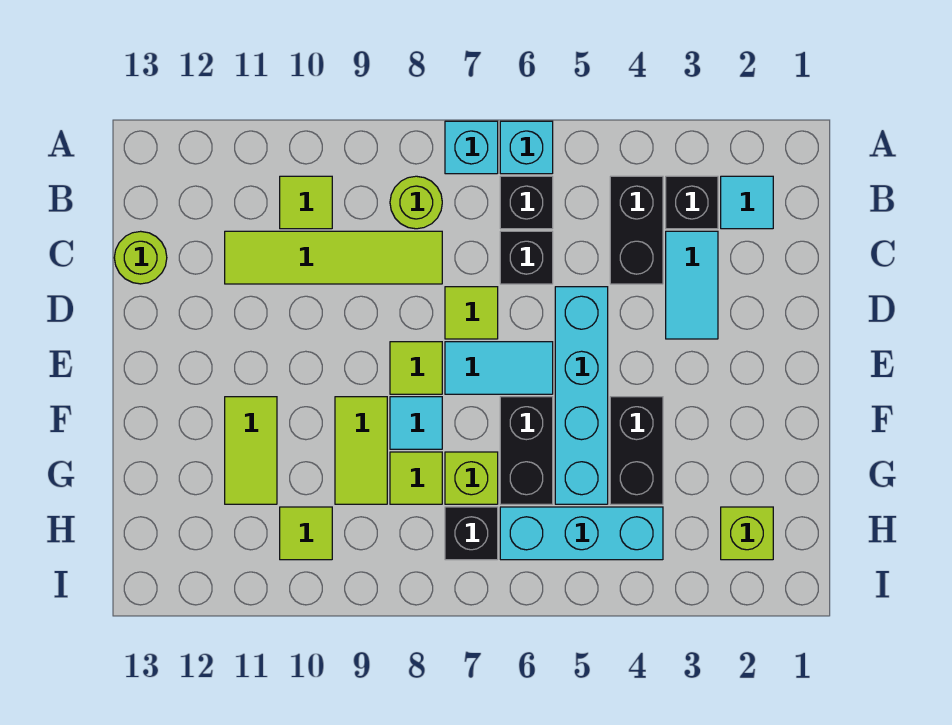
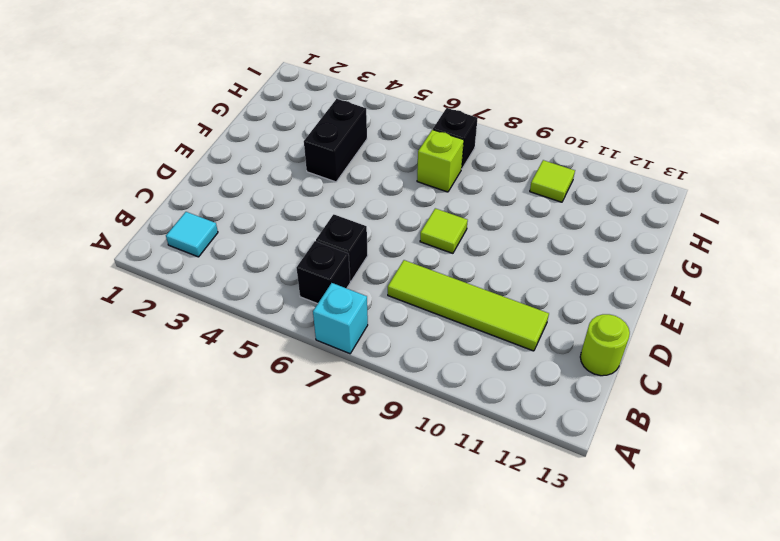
none -> cyan brick A6 level 1
none -> black brick B3 level 1
none -> black brick B4:C4 level 1

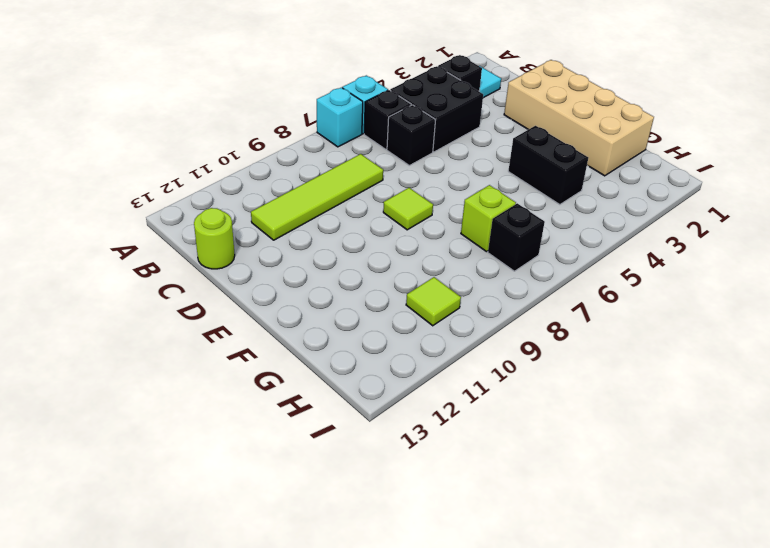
black brick B4:C5 level 1 -> black brick B4:C4 level 1
tan brick D1:G2 level 1 -> none
none -> lime round brick B8 level 1
none -> lime tile B10 level 1
none -> cyan tile C3:D3 level 1

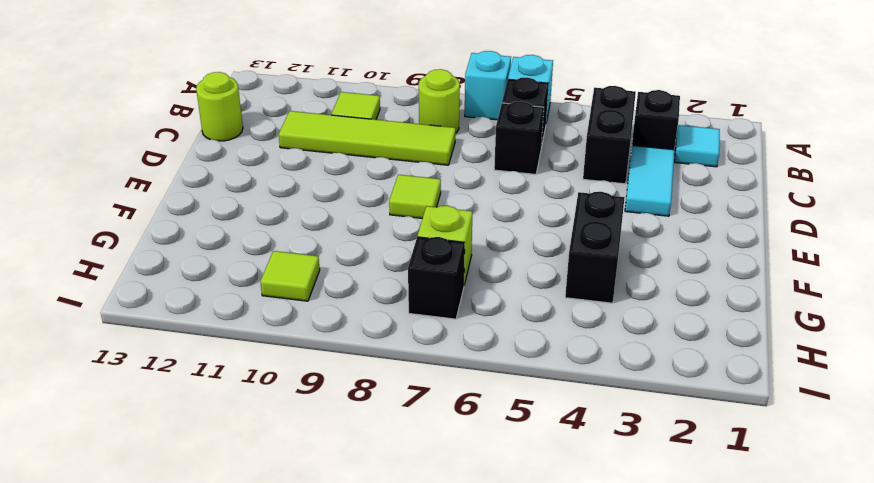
none -> cyan brick D5:G5 level 1
none -> lime tile D7 level 1
none -> cyan tile E6:E7 level 1

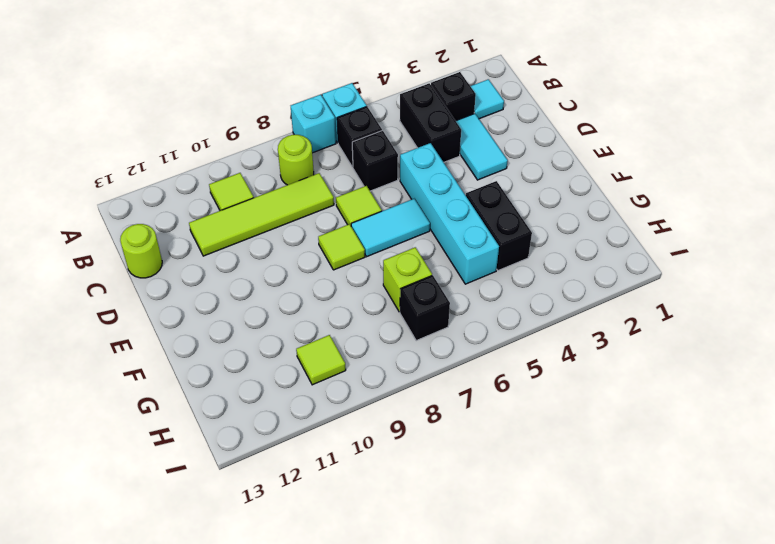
none -> black brick F6:G6 level 1
none -> cyan tile F8 level 1
none -> lime tile F9:G9 level 1

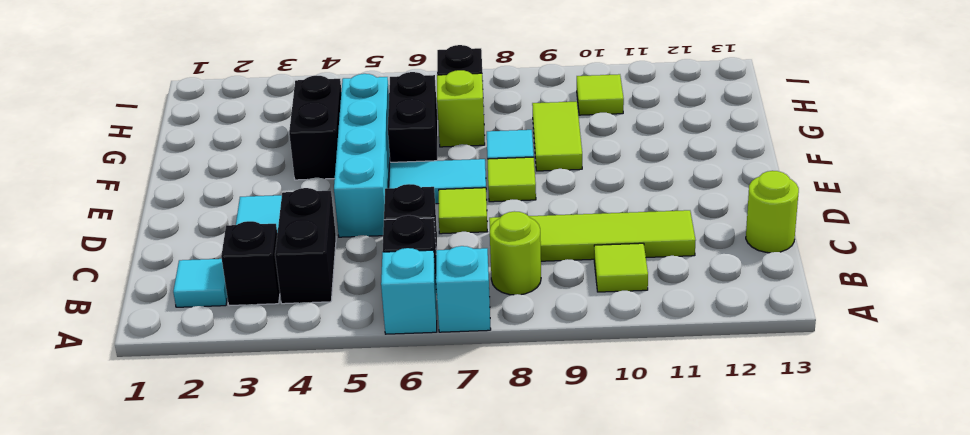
none -> lime tile F11:G11 level 1
none -> lime tile G8 level 1
none -> lime brick H2 level 1

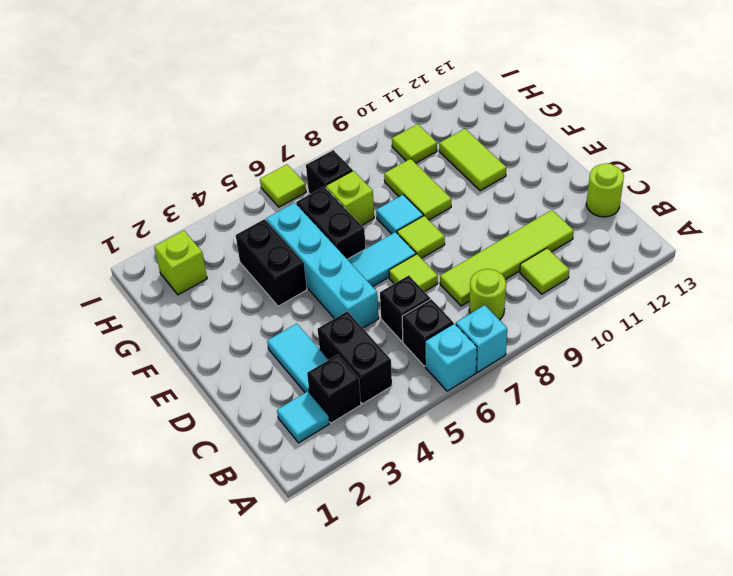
lime tile I6 level 1 -> lime tile G8 level 1
none -> cyan brick H4:H6 level 1

